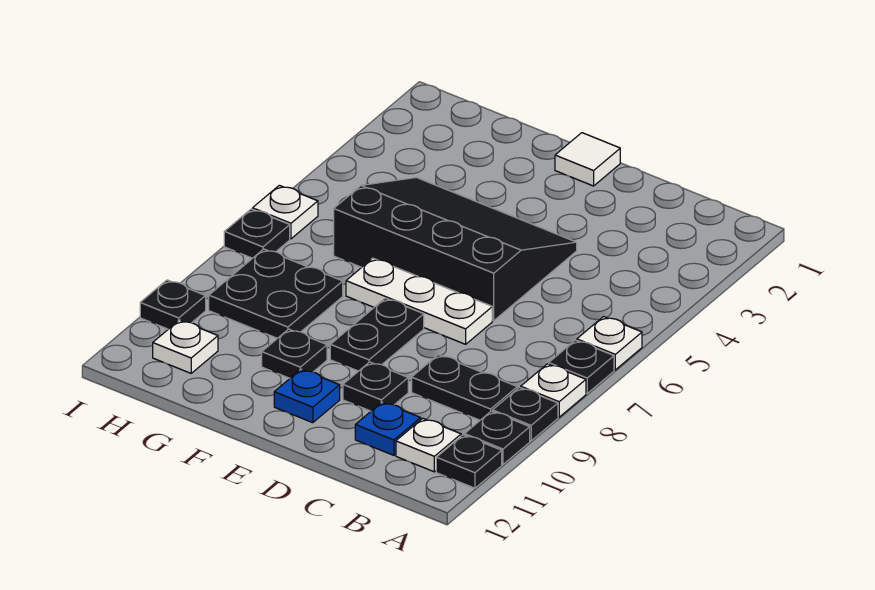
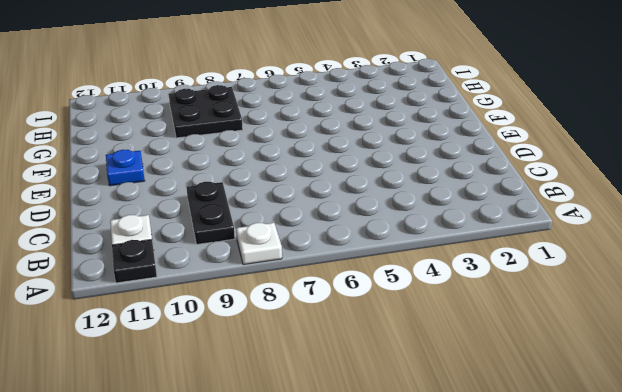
none -> white plate A6 level 1
none -> black plate A7 level 1
none -> black plate A9 level 1

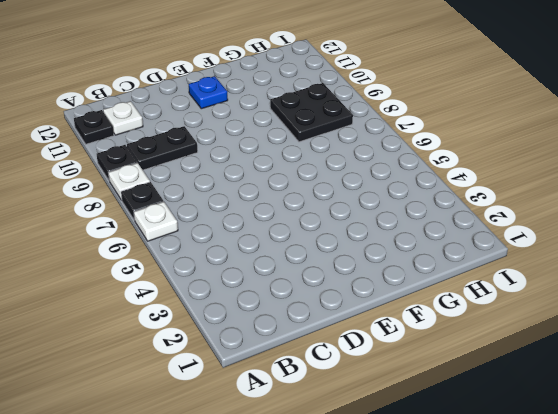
none -> black plate A10 level 1
none -> blue plate C11 level 1
none -> black slope D4:G6 level 1 top 6

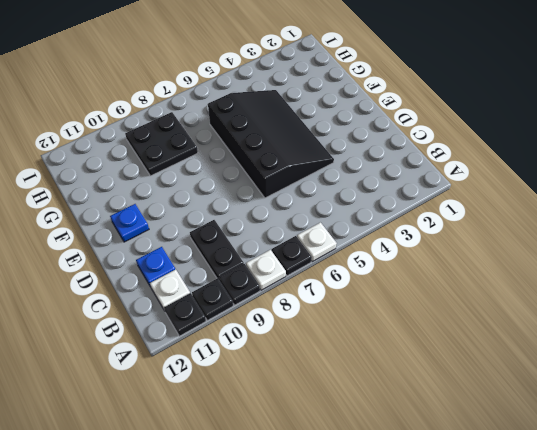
none -> white plate D7:F7 level 1
none -> black plate D10 level 1
none -> white tile E1 level 1

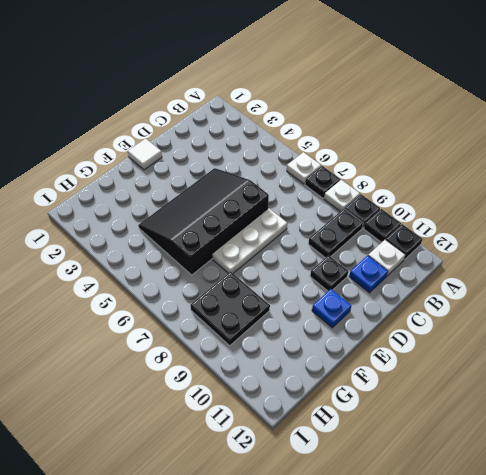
none -> black plate E8:E9 level 1
none -> black plate F10 level 1
none -> white plate H11 level 1

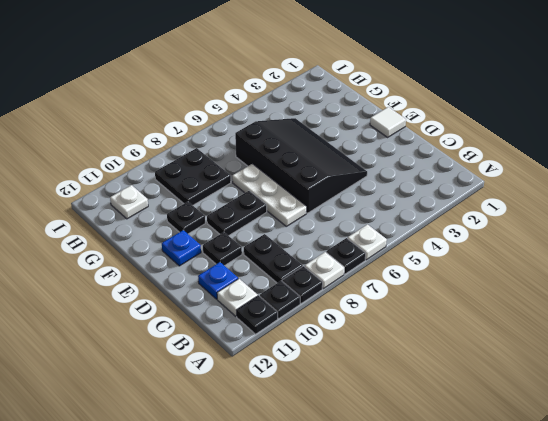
none -> white plate I6 level 1
none -> black plate I7 level 1
none -> black plate I10 level 1

